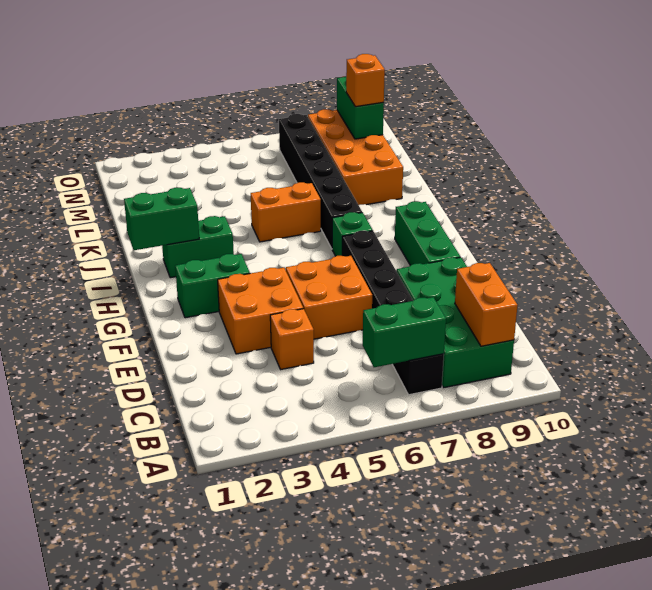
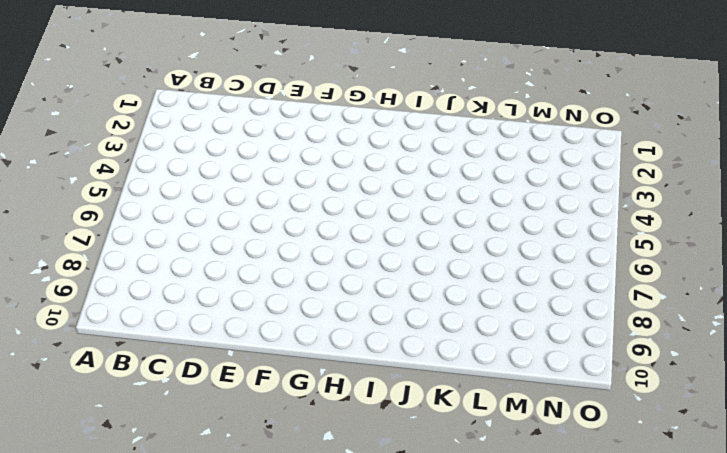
none -> black brick B7:G7 level 1
none -> green brick B8:E9 level 1
none -> orange brick D4 level 1

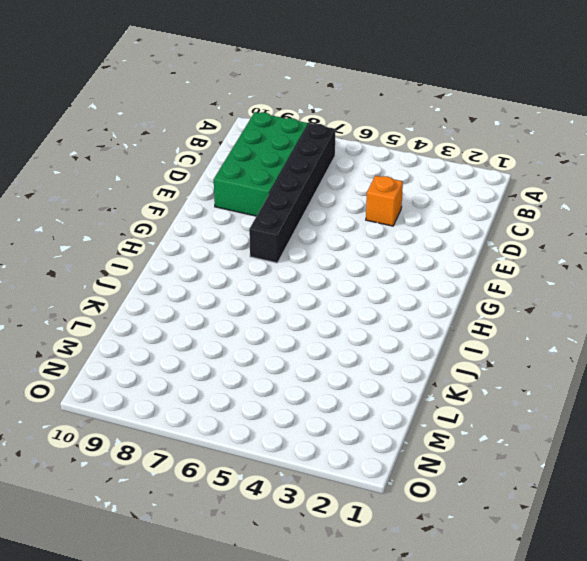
none -> orange brick E3:F4 level 1
none -> orange brick E5:F6 level 1
none -> green brick F9:H9 level 1

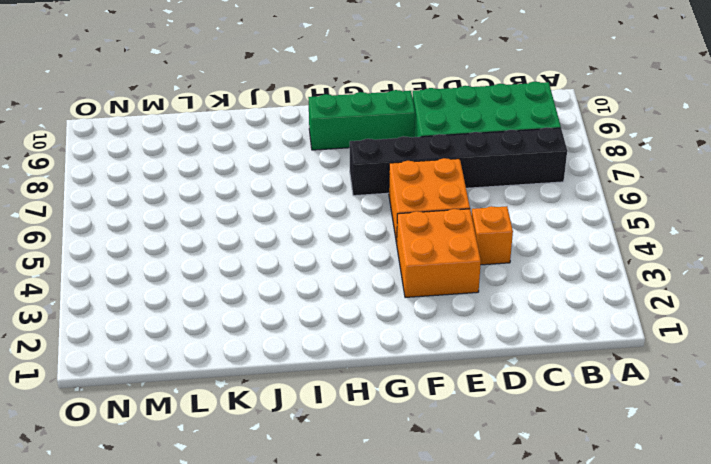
none -> green brick G2:G3 level 1
none -> green brick H7 level 1
none -> green brick I2:I3 level 1

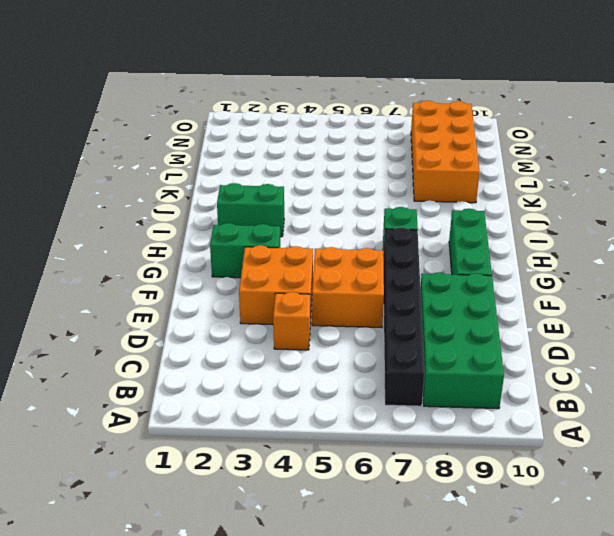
none -> black brick I7:N7 level 1
none -> orange brick J5:J6 level 1
none -> green brick B6:B7 level 2

